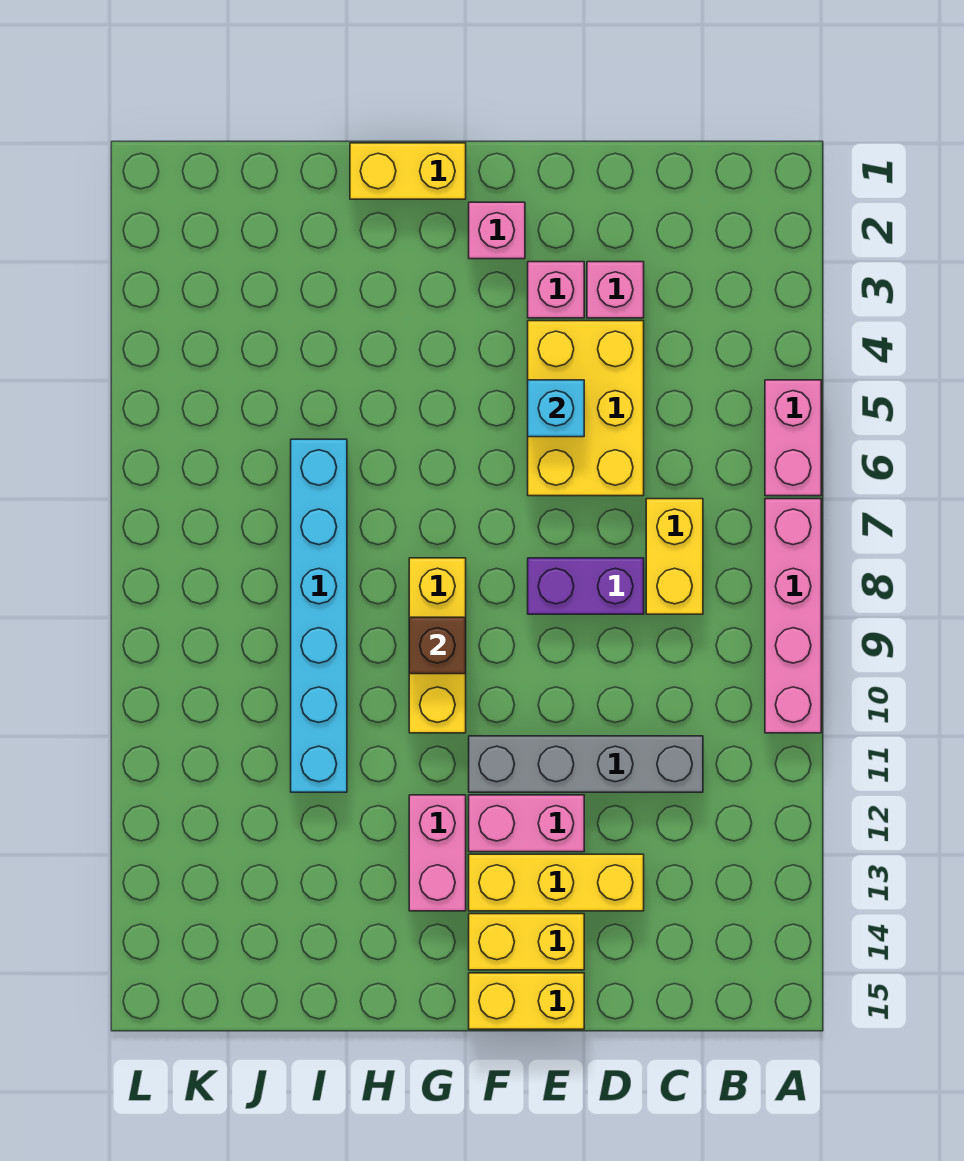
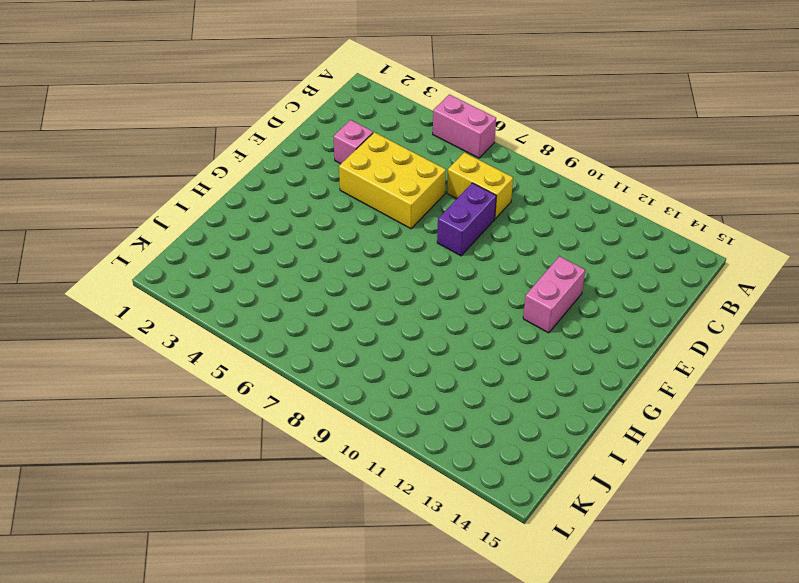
none -> pink brick A7:A10 level 1
none -> grey brick C11:F11 level 1
none -> yellow brick D13:F13 level 1

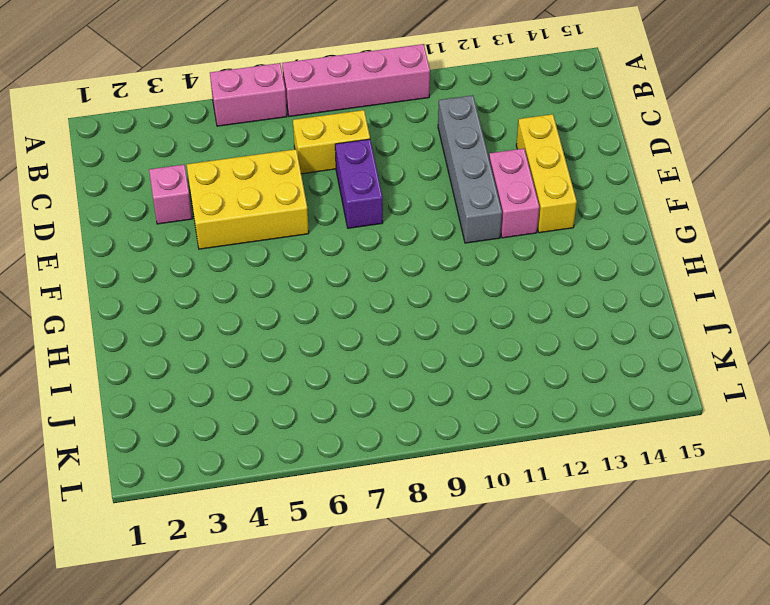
none -> pink brick E3 level 1
none -> yellow brick E14:F14 level 1
none -> yellow brick E15:F15 level 1

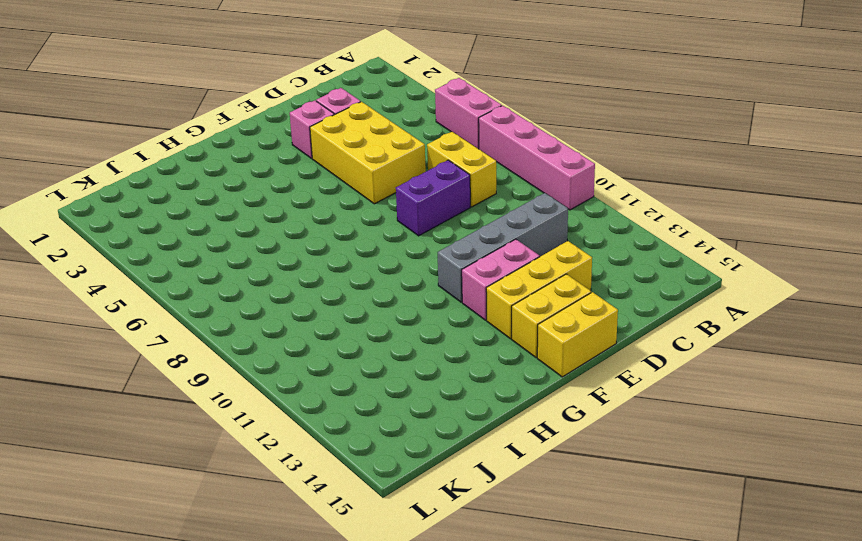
none -> pink brick F2 level 1
none -> yellow brick G1:H1 level 1
none -> yellow brick G8:G10 level 1

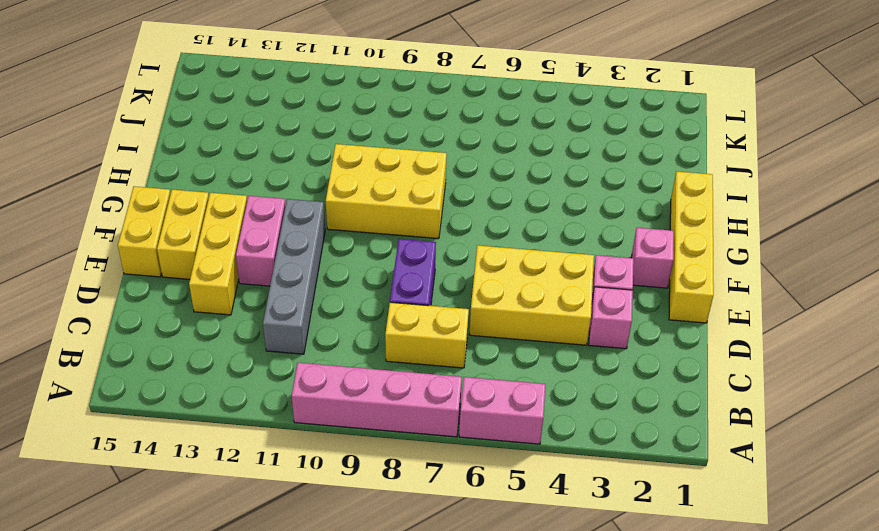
yellow brick E1:H1 level 1 -> yellow brick G1:H1 level 1
yellow brick G8:H10 level 1 -> yellow brick G8:G10 level 1
none -> pink brick G12:G13 level 1
none -> cyan brick I6:I11 level 1
none -> cyan brick E5 level 2

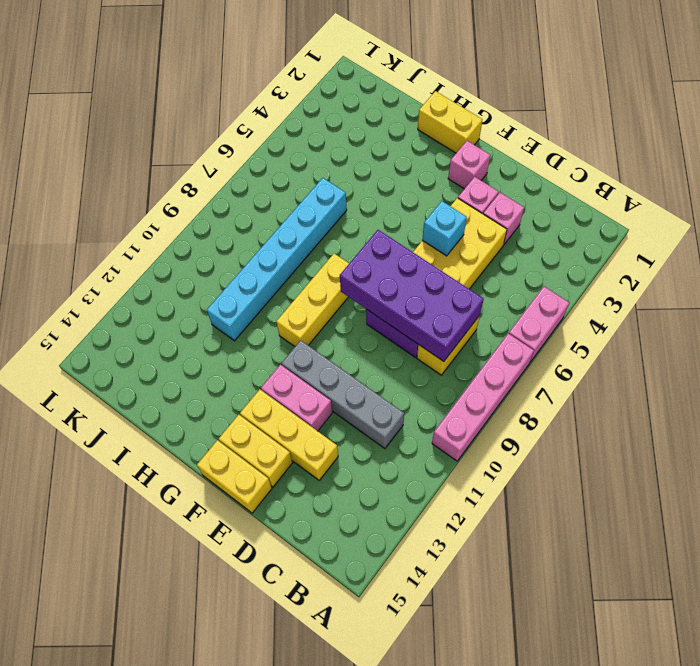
purple brick C7:F8 level 2 -> none
none -> pink brick G12:G13 level 1
none -> brown brick G9 level 2

